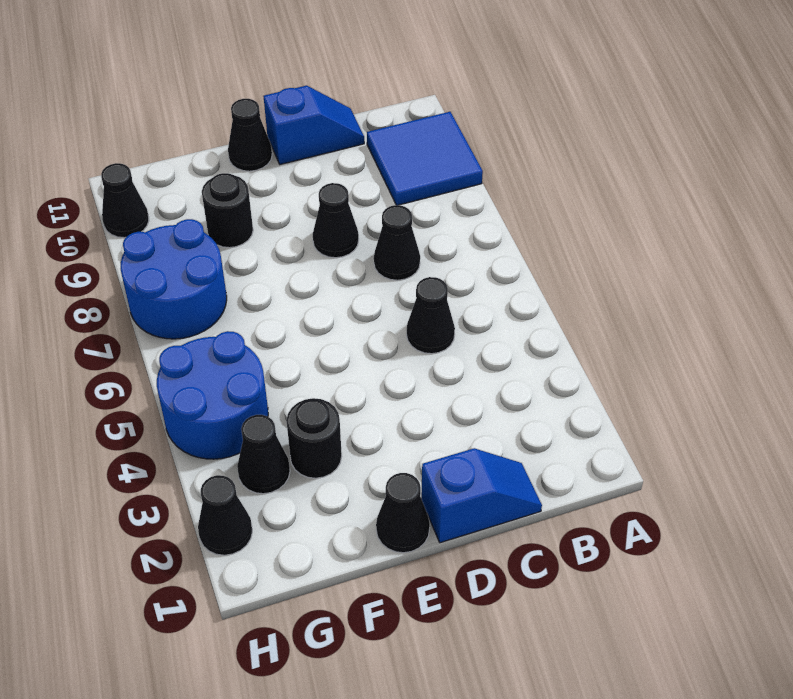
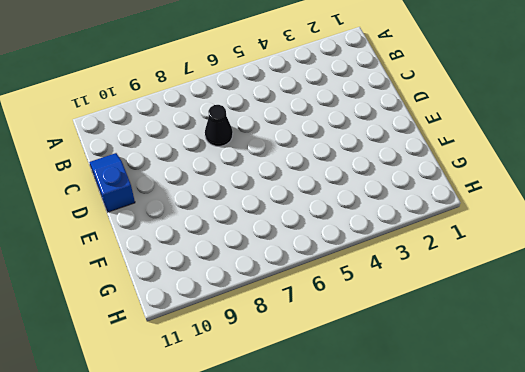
none -> blue tile A9:B10 level 1
none -> blue slope C1:D1 level 1 top D
none -> black cone C5 level 1

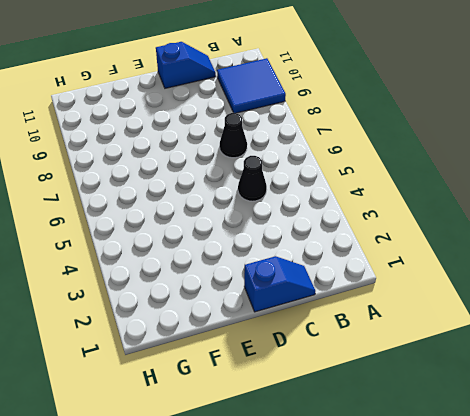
none -> black cone D8 level 1
none -> black cone E1 level 1
none -> black cone E11 level 1

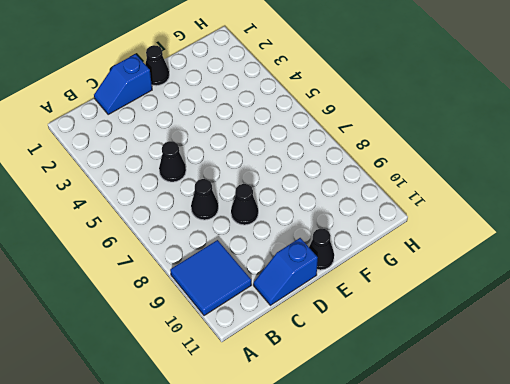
none -> black round brick F3 level 1
none -> black round brick F9 level 1
none -> black cone G3 level 1

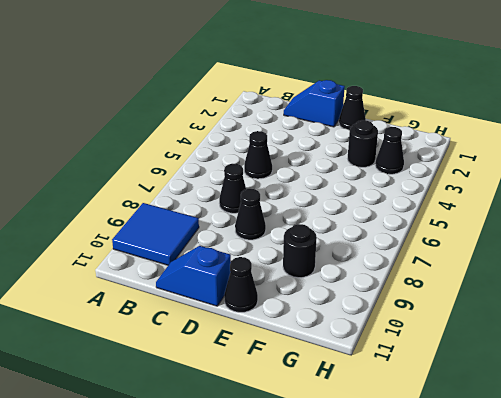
none -> blue round brick G4:H5 level 1
none -> blue round brick G7:H8 level 1
none -> black cone H2 level 1

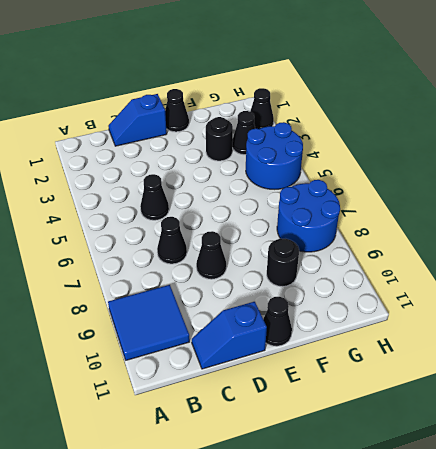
none -> black cone H10 level 1

